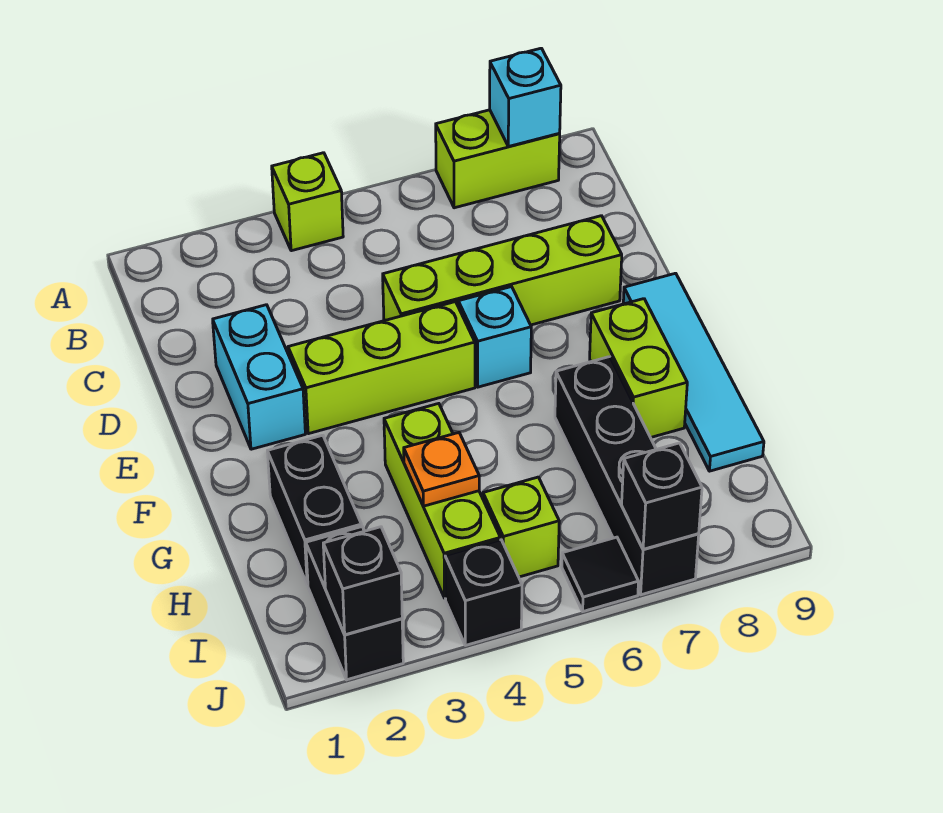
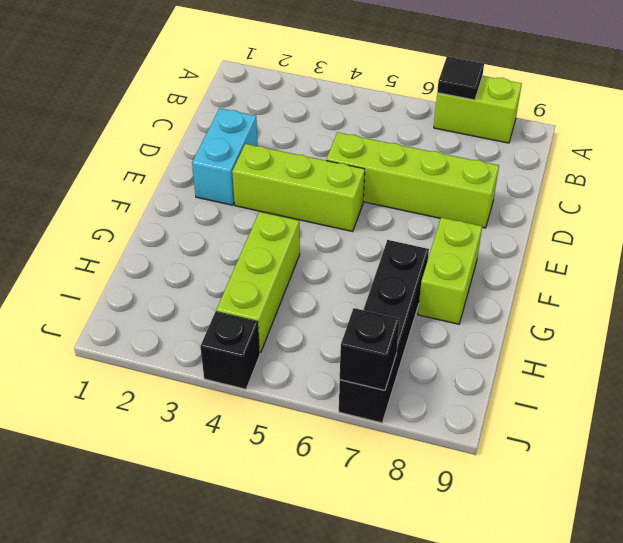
black tile A7 level 2 -> black tile J6 level 1
none -> lime brick A4 level 1
none -> cyan brick E6 level 1
none -> cyan tile E9:H9 level 1

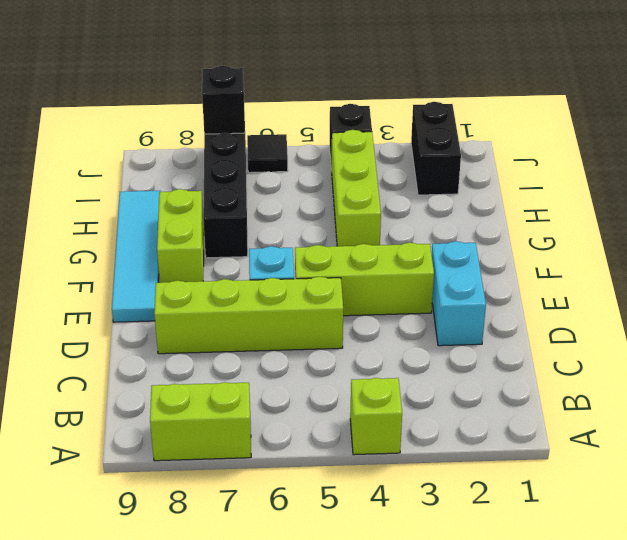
none -> black brick G2:H2 level 1
none -> lime brick I5 level 1
none -> cyan brick A8 level 2

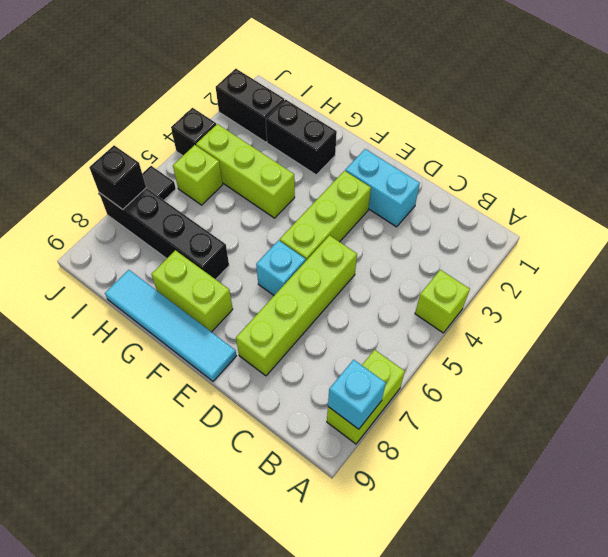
none -> orange plate H4 level 2
none -> black brick J2 level 2

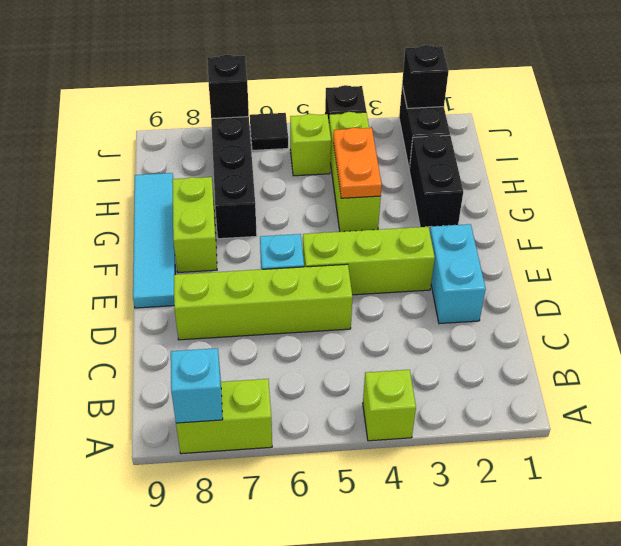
orange plate G4:H4 level 2 -> orange plate H4 level 2

